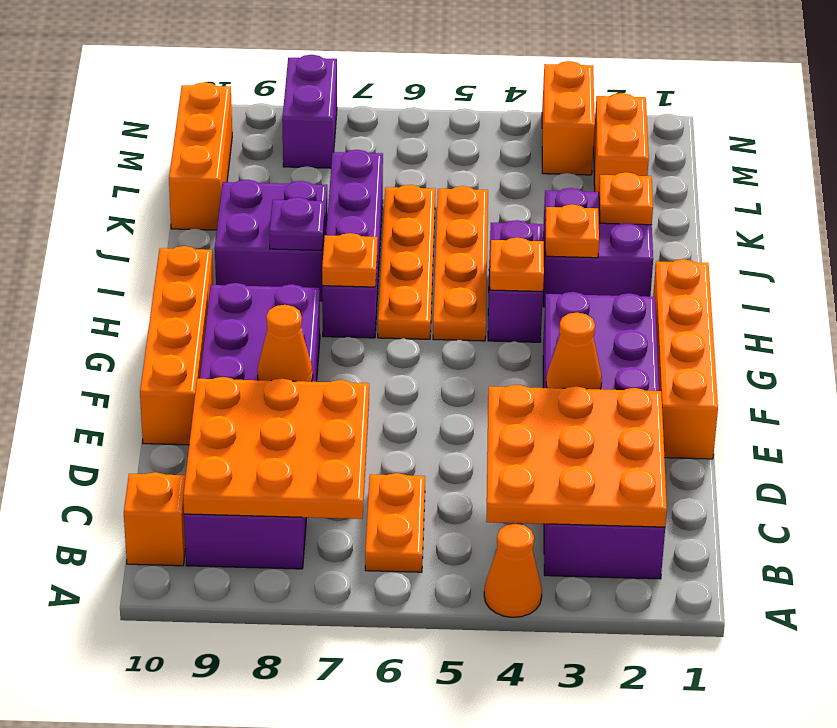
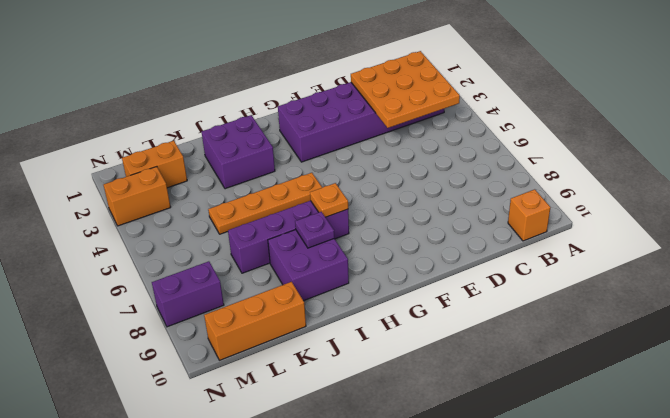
none -> orange cone A4 level 1
none -> orange plate B6:C6 level 1
none -> purple brick B8:G9 level 1

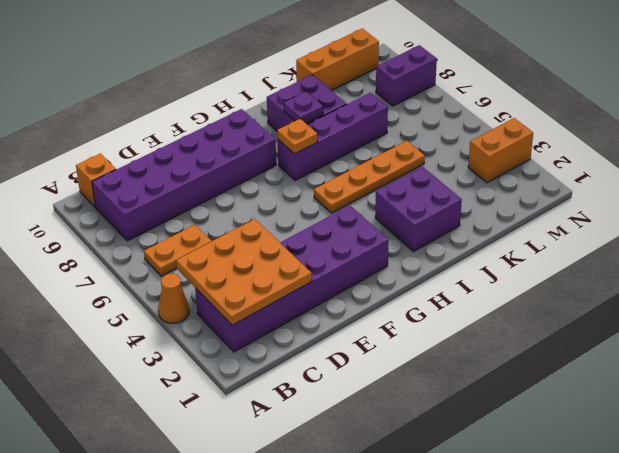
none -> orange brick E1:H1 level 1
none -> orange brick E10:H10 level 1
none -> purple brick H4:I4 level 1

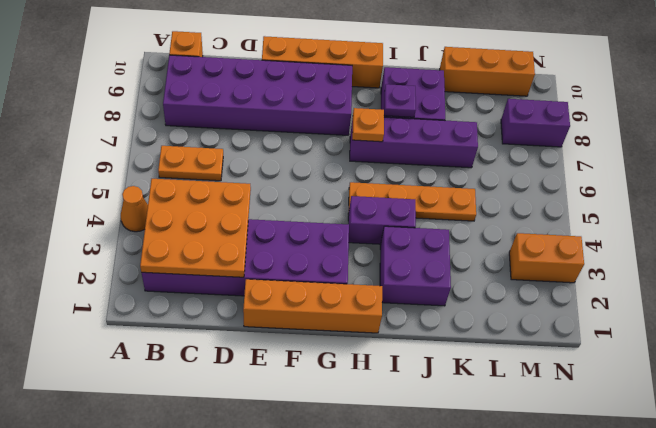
none -> orange plate H6:K6 level 1
none -> orange brick L2:M2 level 1
none -> orange plate B7:D9 level 2

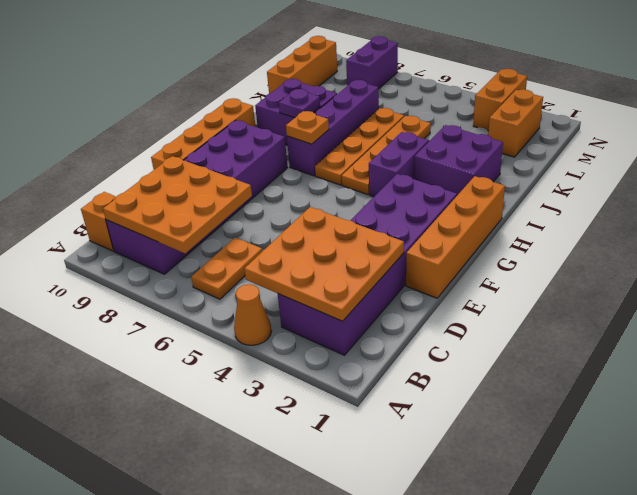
none -> orange cone E3 level 2
none -> orange cone E8 level 2
none -> orange plate H4 level 2

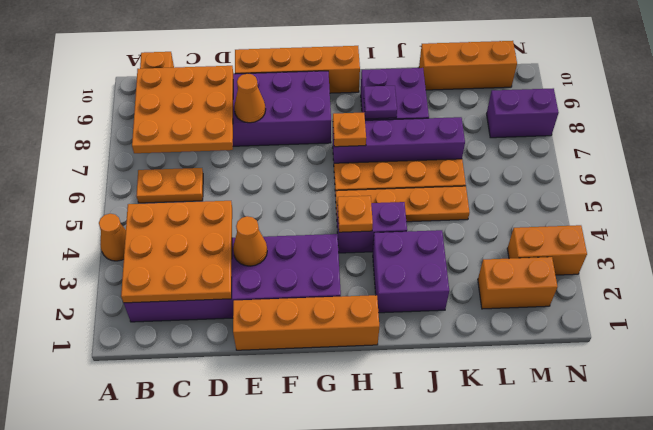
none -> orange plate I3 level 2
none -> orange plate J2 level 2

